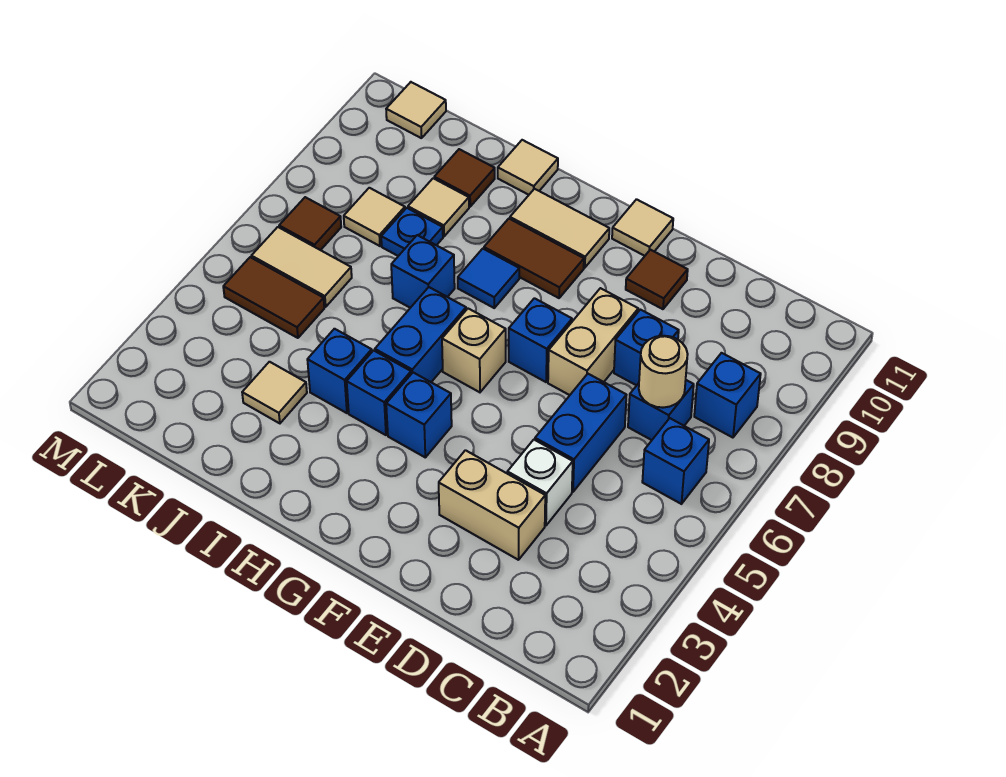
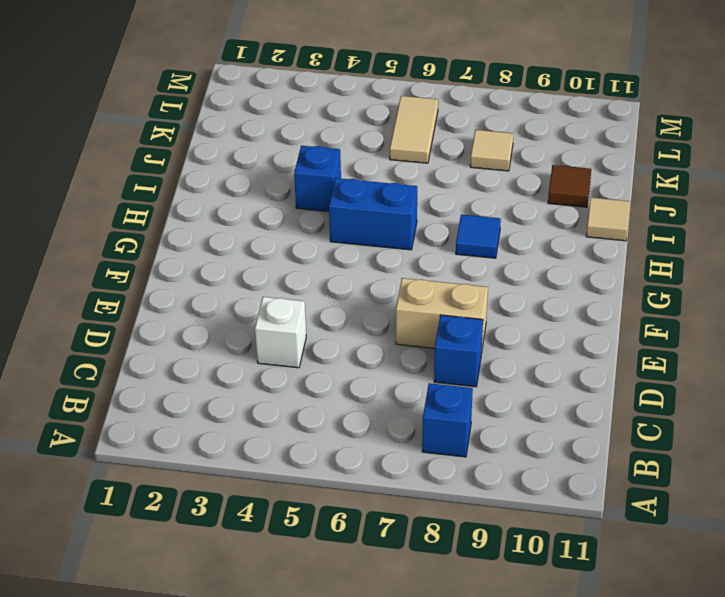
none -> blue brick B6 level 1
none -> blue brick C7 level 1
none -> tan brick D3:E3 level 1
none -> blue brick D5:D6 level 1

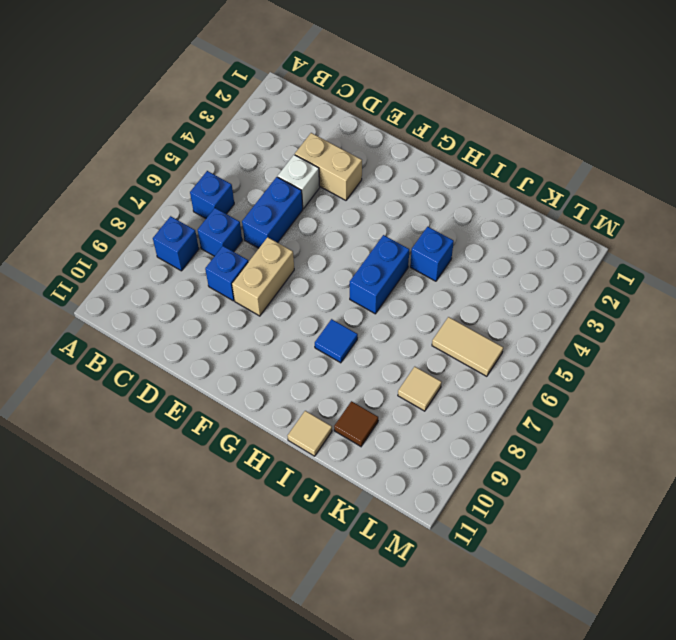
none -> brown tile E10 level 1
none -> blue brick F7 level 1
none -> tan tile F11 level 1
none -> blue brick G4 level 1

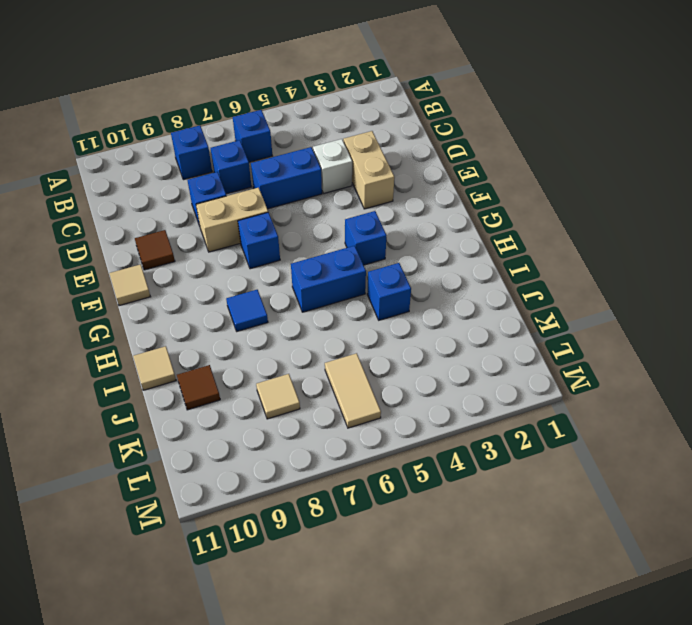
none -> tan brick G6 level 1
none -> brown tile G9:H9 level 1
none -> tan tile G10:H10 level 1
none -> blue brick H4 level 1

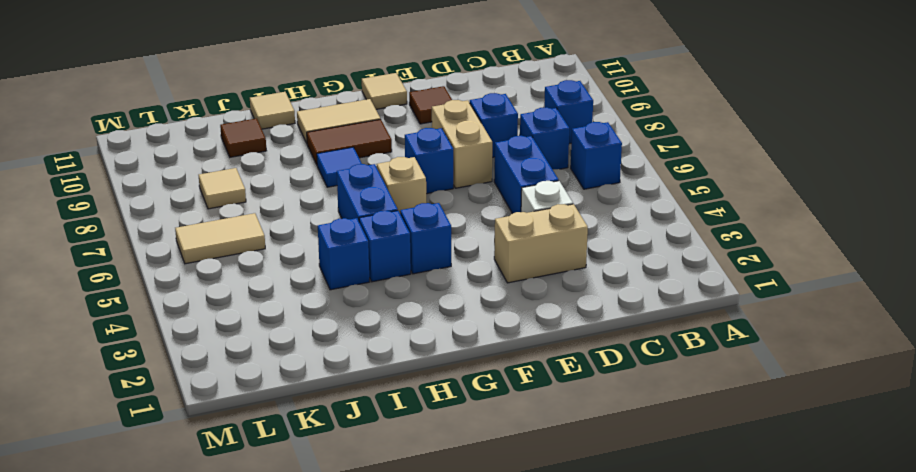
none -> blue brick I7 level 1
none -> tan tile J3 level 1
none -> blue plate J8 level 1
none -> tan tile J9 level 1

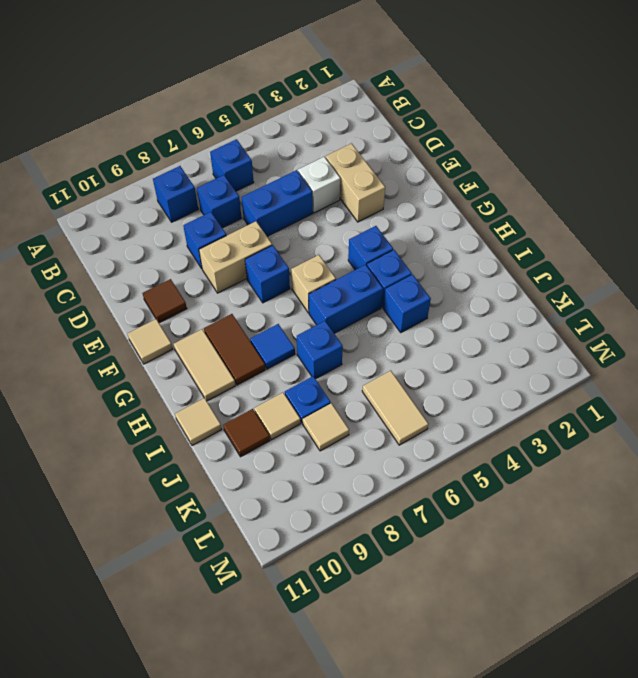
none -> tan tile J3 level 1
none -> brown tile K5:L5 level 1
none -> brown tile L7 level 1
none -> tan tile L11 level 1

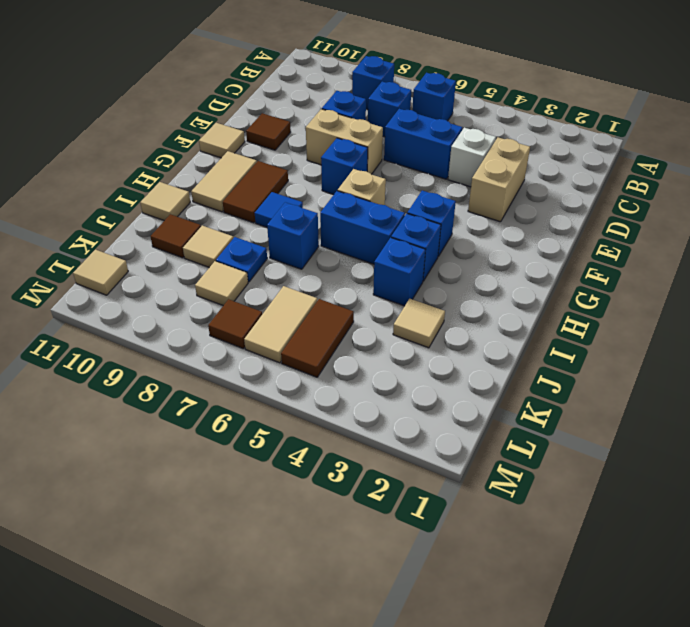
none -> tan round brick C7 level 2

